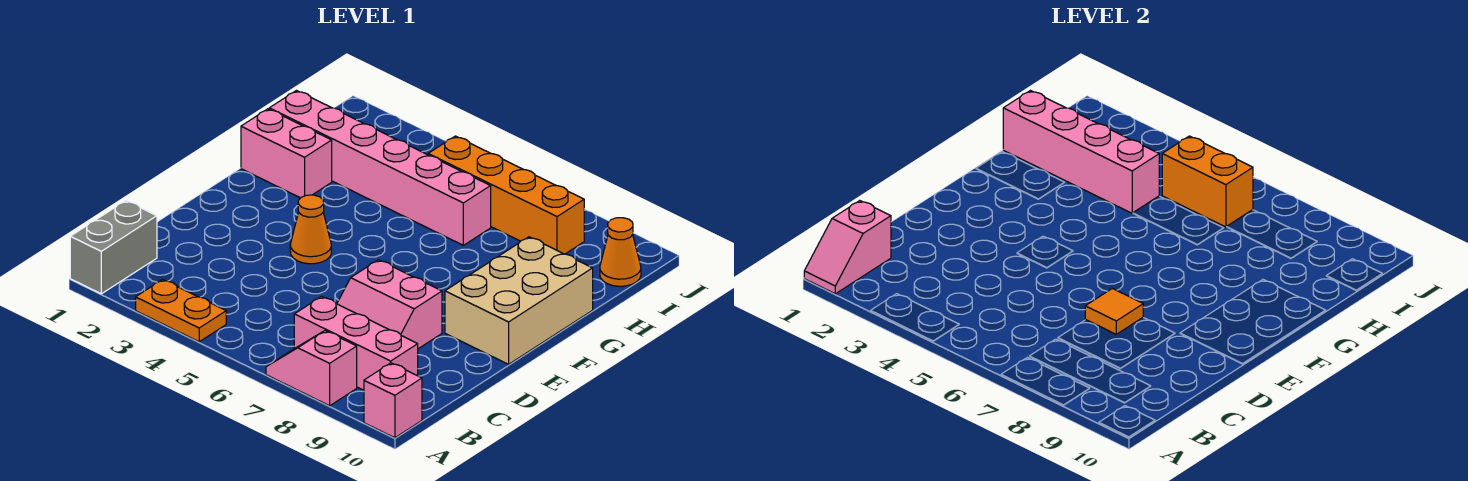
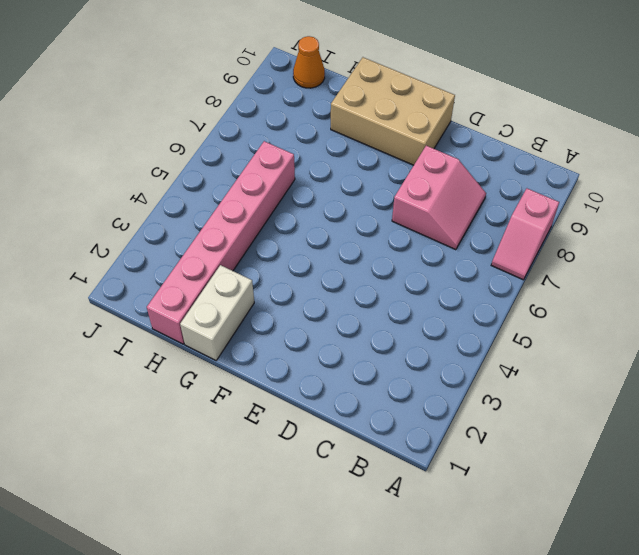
white brick G1:G2 level 1 -> pink brick G1:G2 level 1
none -> grey brick A1:B1 level 1
none -> orange plate A3:A4 level 1
none -> pink brick A10 level 1

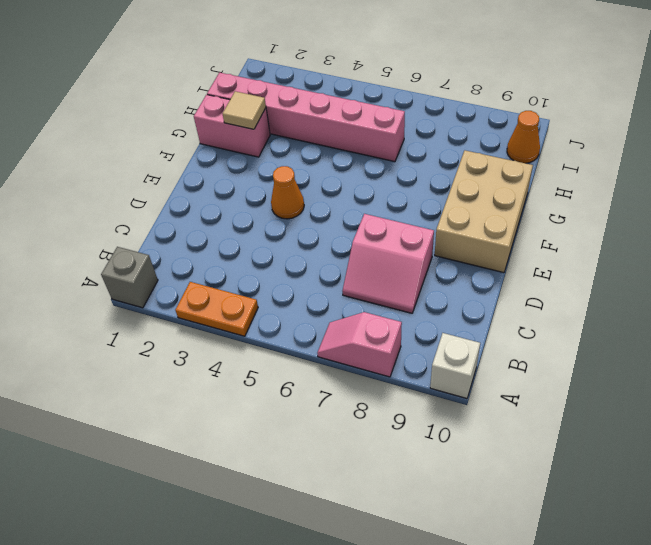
grey brick A1 level 1 -> grey brick A1:B1 level 1
white brick A10 level 1 -> pink brick A10 level 1
tan tile G2 level 2 -> none
none -> pink brick B7:B9 level 1
none -> orange brick I5:I8 level 1
none -> pink slope A1:B1 level 2 top B

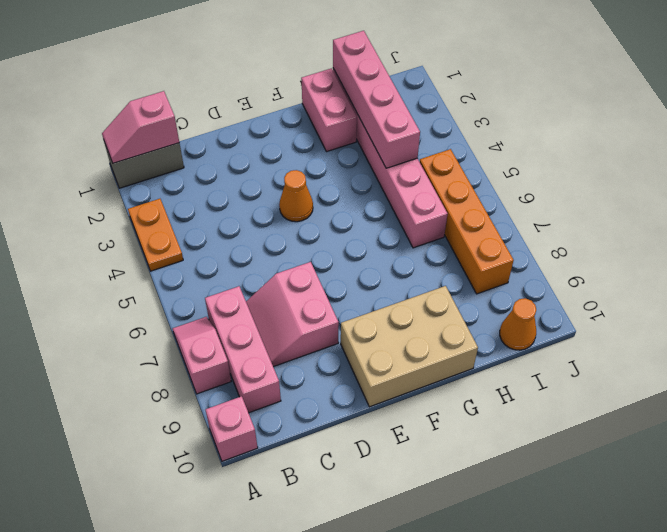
none -> orange tile D7 level 2
none -> orange brick I5:I6 level 2

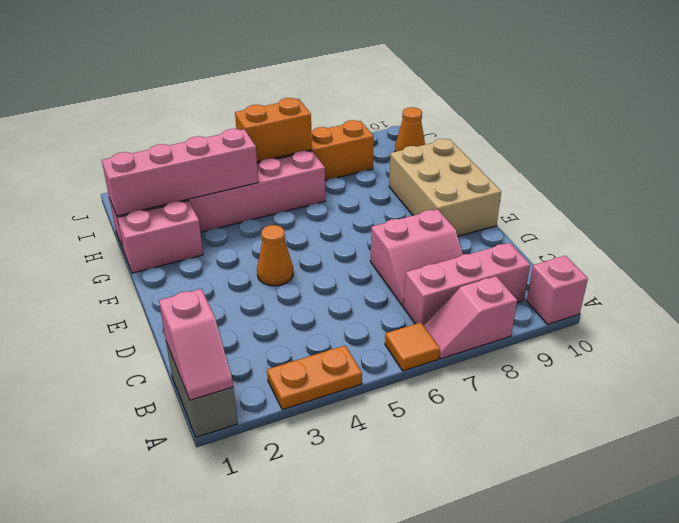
orange tile A6 level 1 -> orange tile D7 level 2

